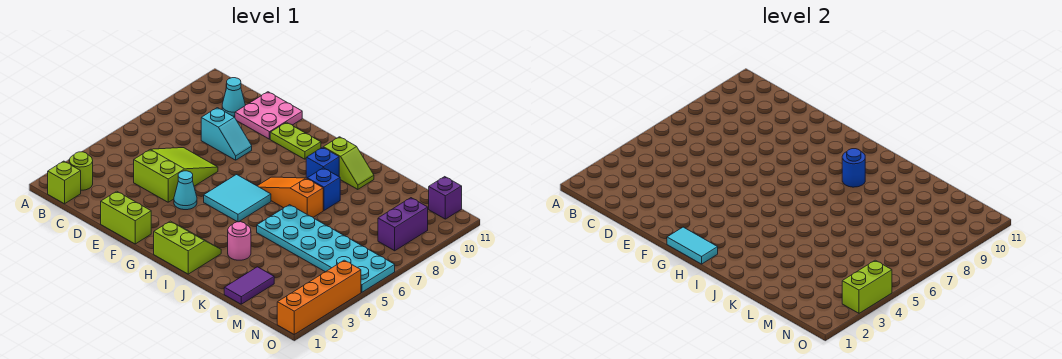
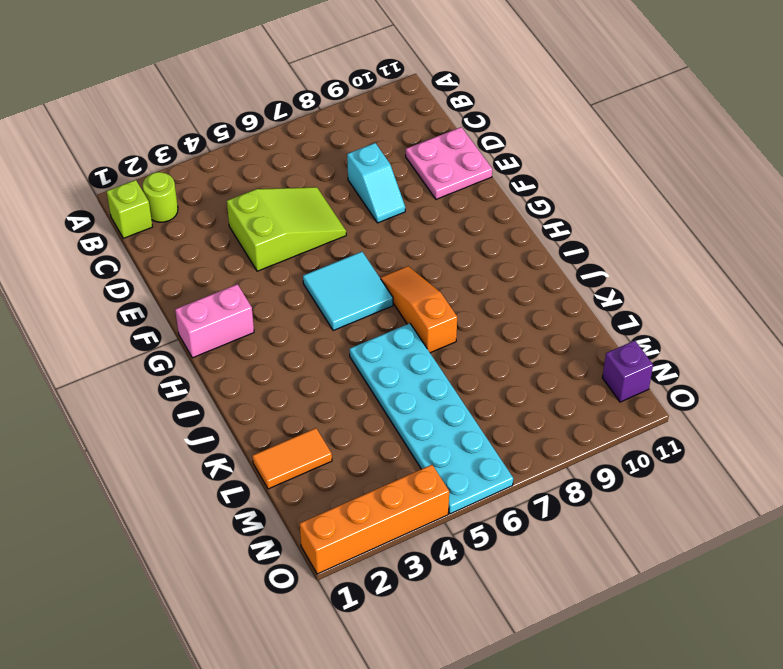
pink brick G1:G2 level 1 -> none
orange tile L1:L2 level 1 -> purple tile L1:L2 level 1
none -> cyan cone C10 level 1
none -> lime brick E1:F1 level 1
none -> cyan cone F4 level 1

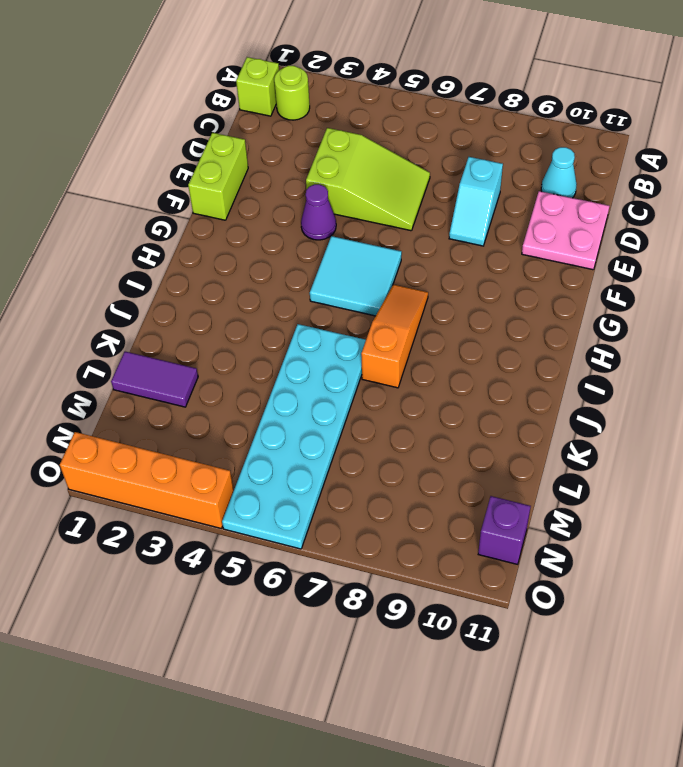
purple cone F4 level 1 -> cyan cone F4 level 1
none -> lime plate F10:G10 level 1
none -> lime slope H1:I2 level 1 top 1
none -> blue brick I9 level 1

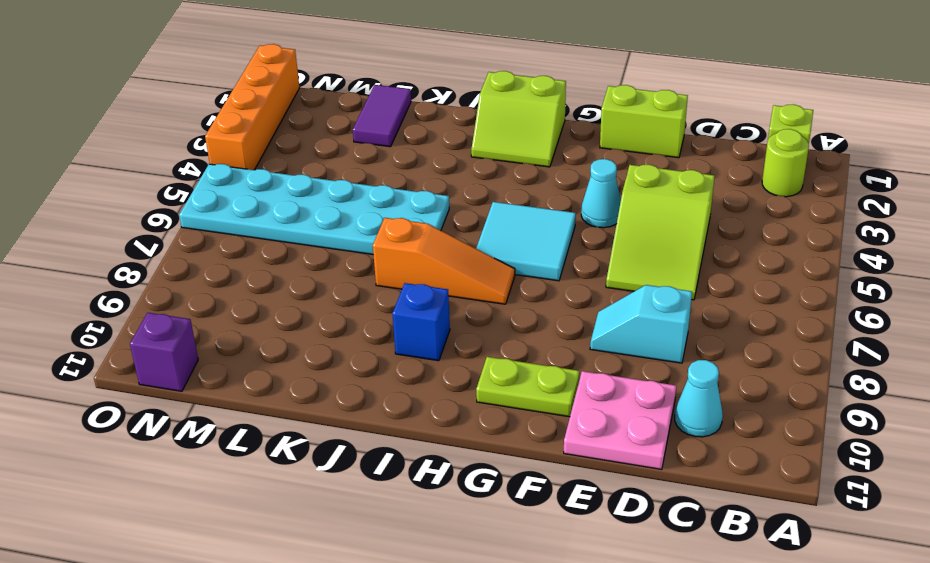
none -> lime slope I10:J10 level 1 top I
none -> pink round brick J3 level 1
none -> blue brick J8 level 1

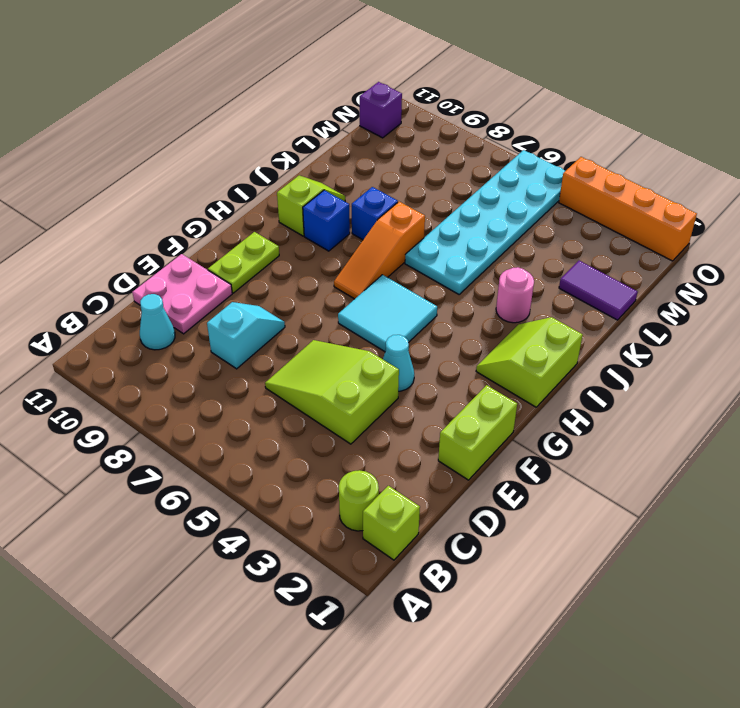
none -> purple brick N8:N9 level 1
none -> cyan tile G1:H1 level 2
none -> blue round brick I9 level 2

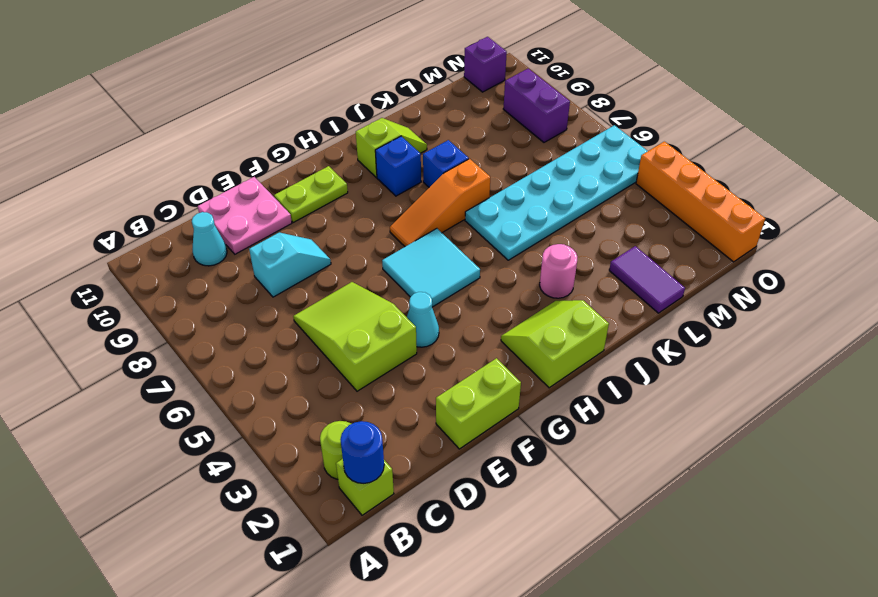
blue round brick B1 level 2 -> blue round brick I9 level 2
none -> cyan tile G1:H1 level 2
none -> lime brick O3:O4 level 2

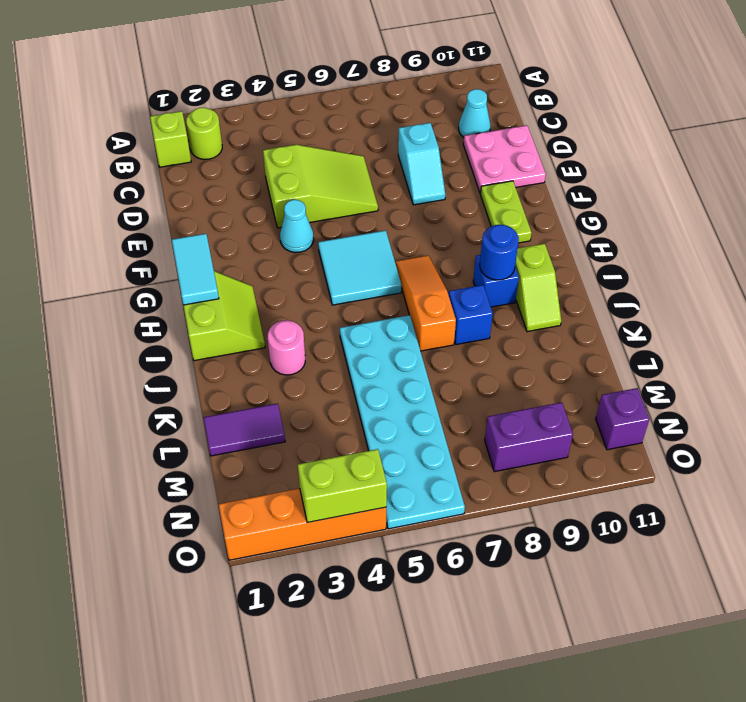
none -> lime brick E1:F1 level 1

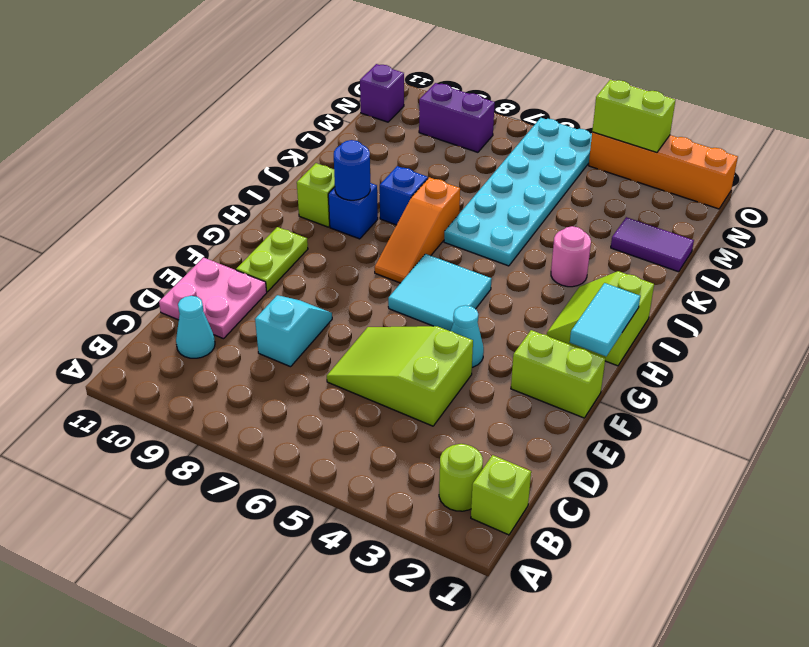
lime brick F1:F2 level 1 -> lime brick E1:F1 level 1

